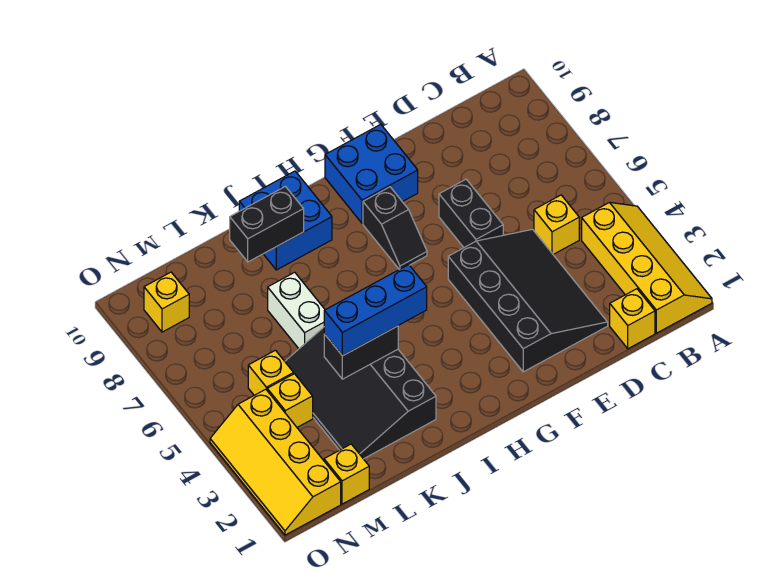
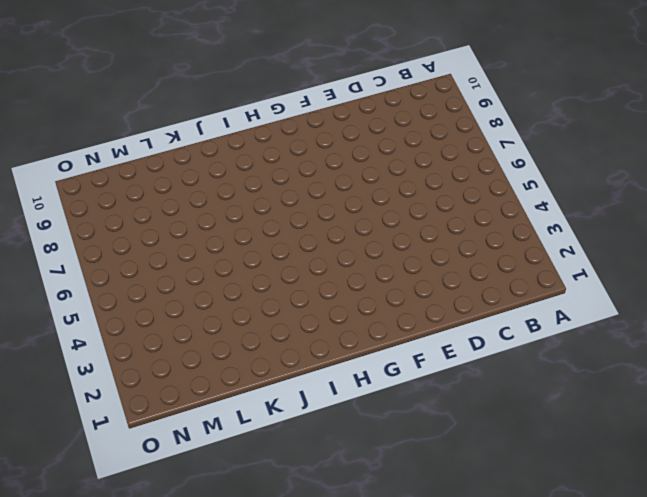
none -> yellow slope A1:B4 level 1 top B
none -> yellow brick C1 level 1
none -> yellow brick C5 level 1

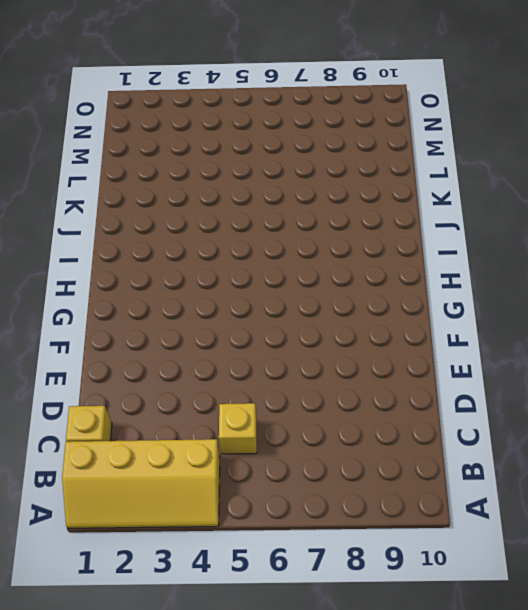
none -> black slope D2:F5 level 1 top F
none -> black brick E6:E7 level 1
none -> blue brick F9:G10 level 1

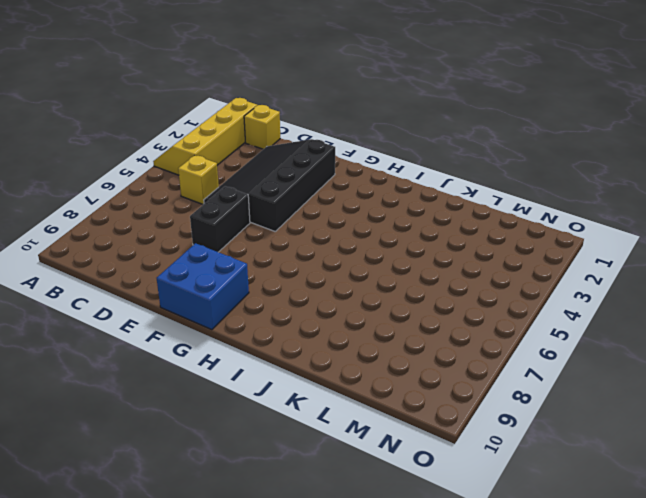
none -> black slope G7:G8 level 1 top 8
none -> blue brick I9:J10 level 1
none -> black slope J2:L5 level 1 top J

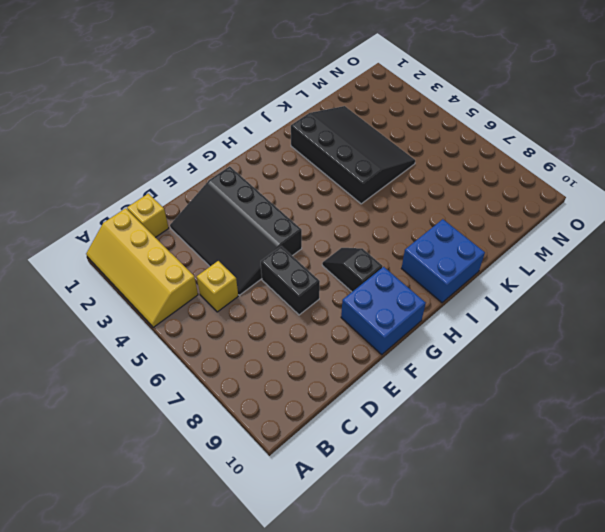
none -> white brick K6:K7 level 1
none -> yellow brick M1 level 1
none -> yellow brick M4 level 1

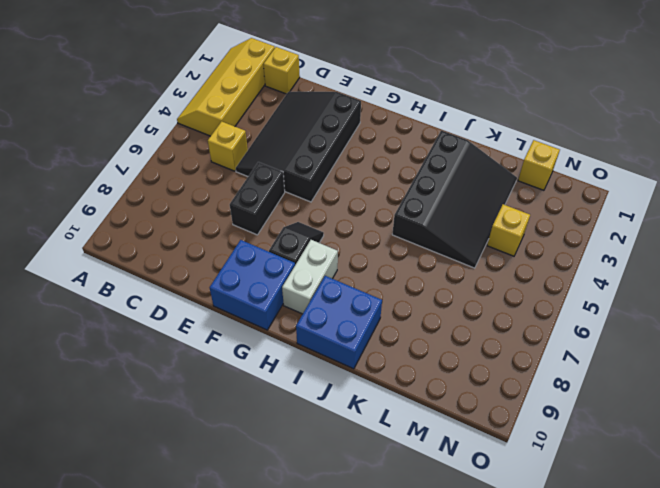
white brick H8:H9 level 1 -> white brick K6:K7 level 1
none -> yellow brick M5 level 1
none -> yellow slope N1:O4 level 1 top N
none -> yellow brick N9 level 1

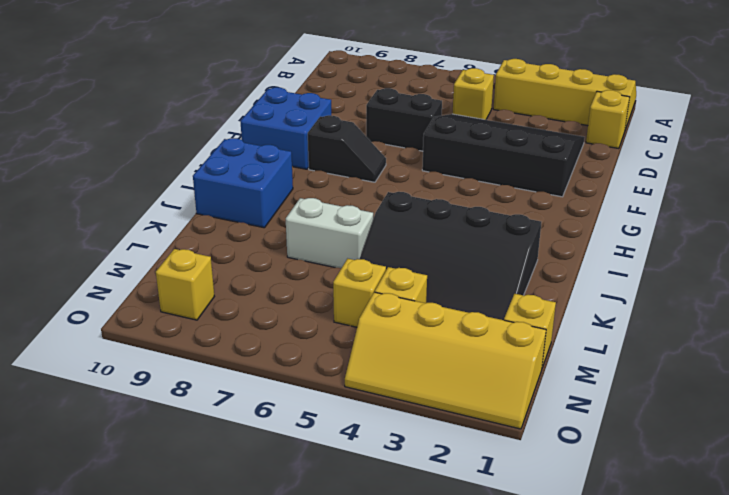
none -> black brick J4:K4 level 2
none -> black brick J9:K9 level 2
none -> blue brick I4:K4 level 3

